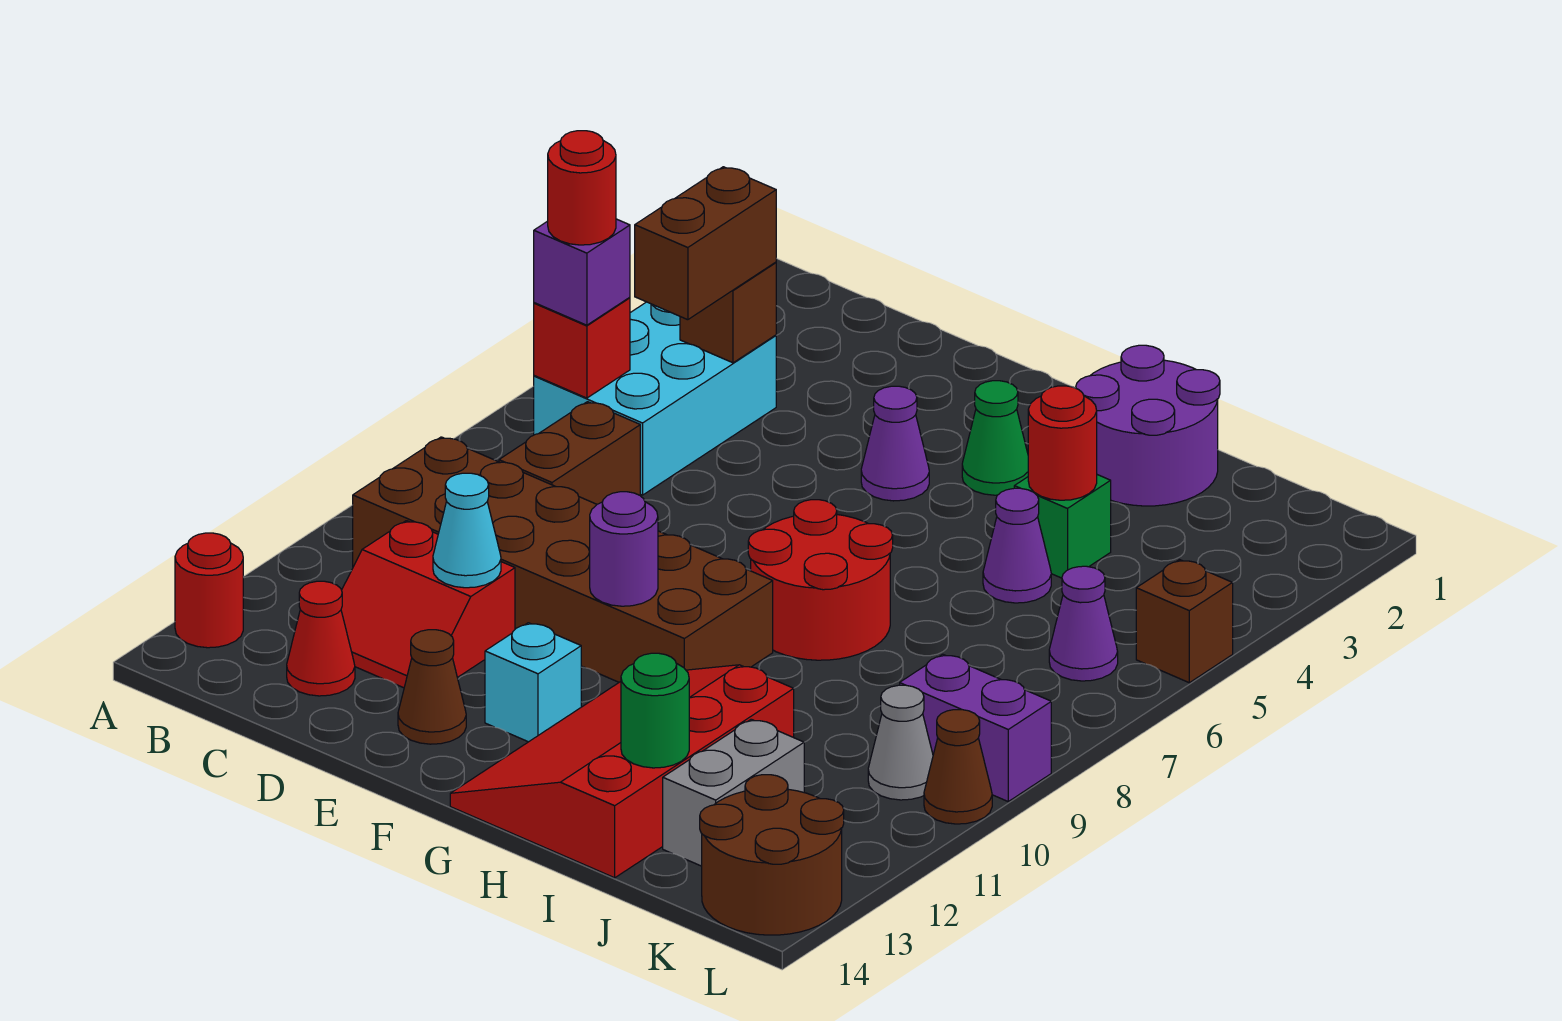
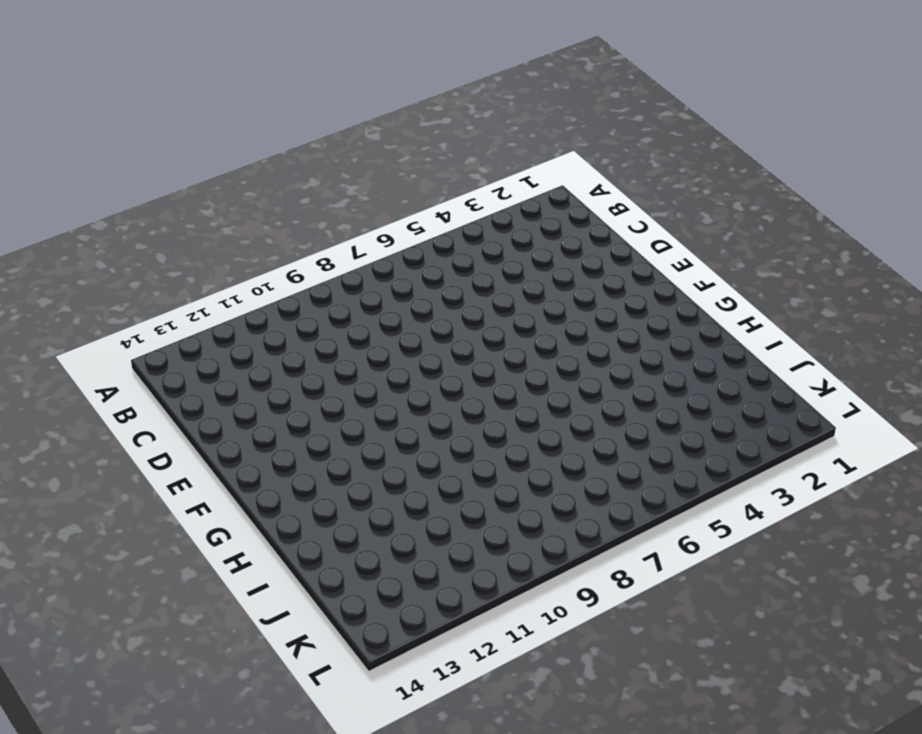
none -> red round brick A13 level 1
none -> cyan brick B4:C6 level 1
none -> brown brick B9:G10 level 1
none -> brown brick C7:C8 level 1

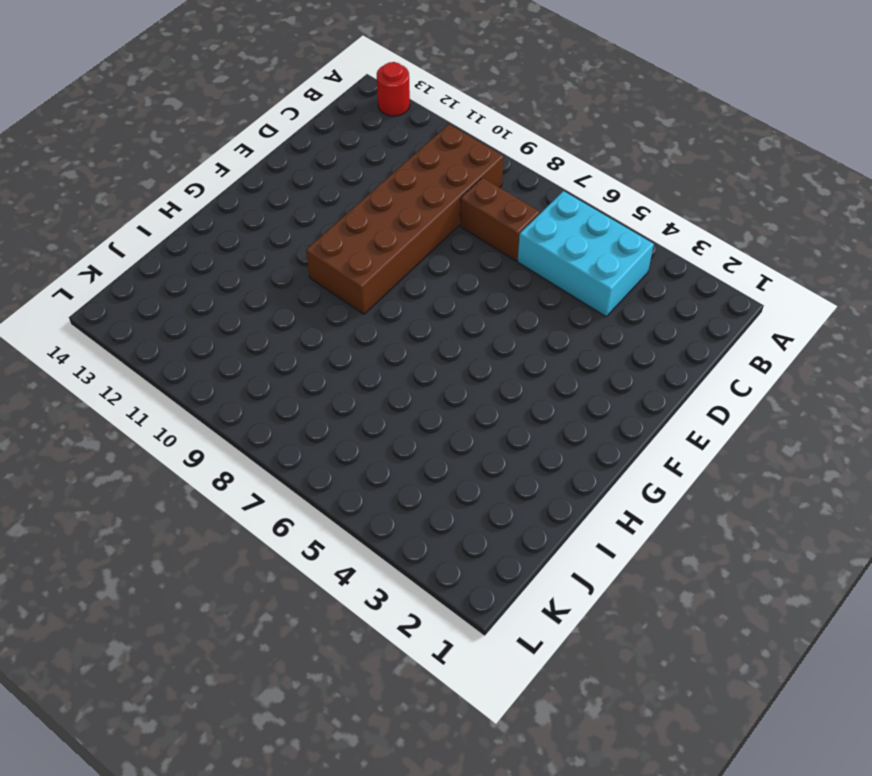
none -> red slope C11:D12 level 1 top 11
none -> red cone C13 level 1
none -> brown cone E13 level 1
none -> purple cone F4 level 1

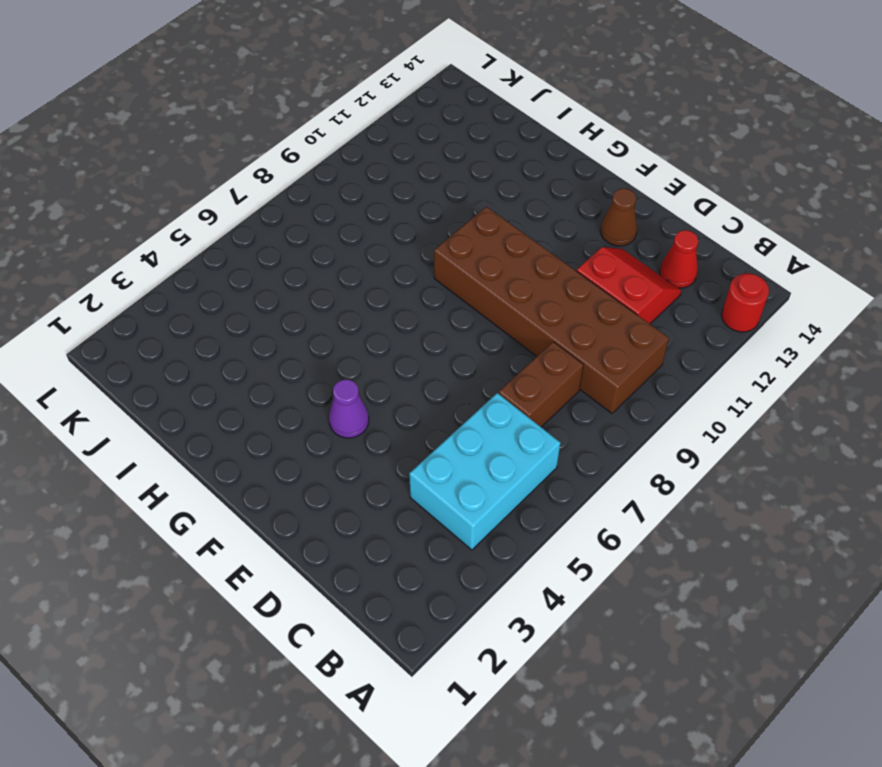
none -> cyan brick F12 level 1
none -> green cone G3 level 1
none -> red round brick G7:H8 level 1
none -> red slope G11:I14 level 1 top I

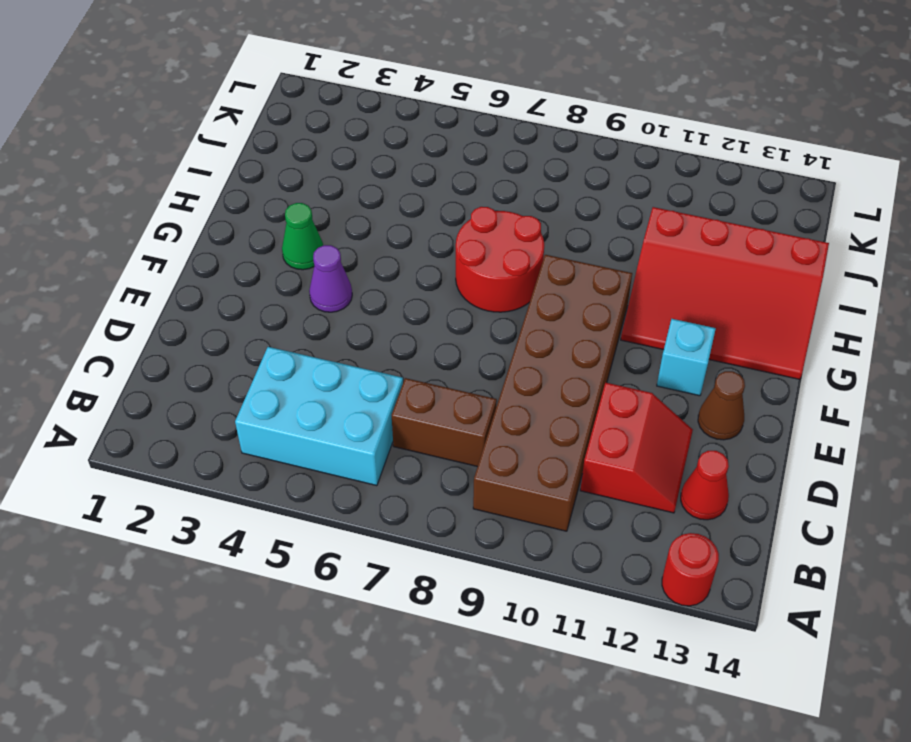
none -> purple round brick H1:I2 level 1
none -> green brick I4 level 1
none -> purple cone I5 level 1
none -> grey brick J12:J13 level 1

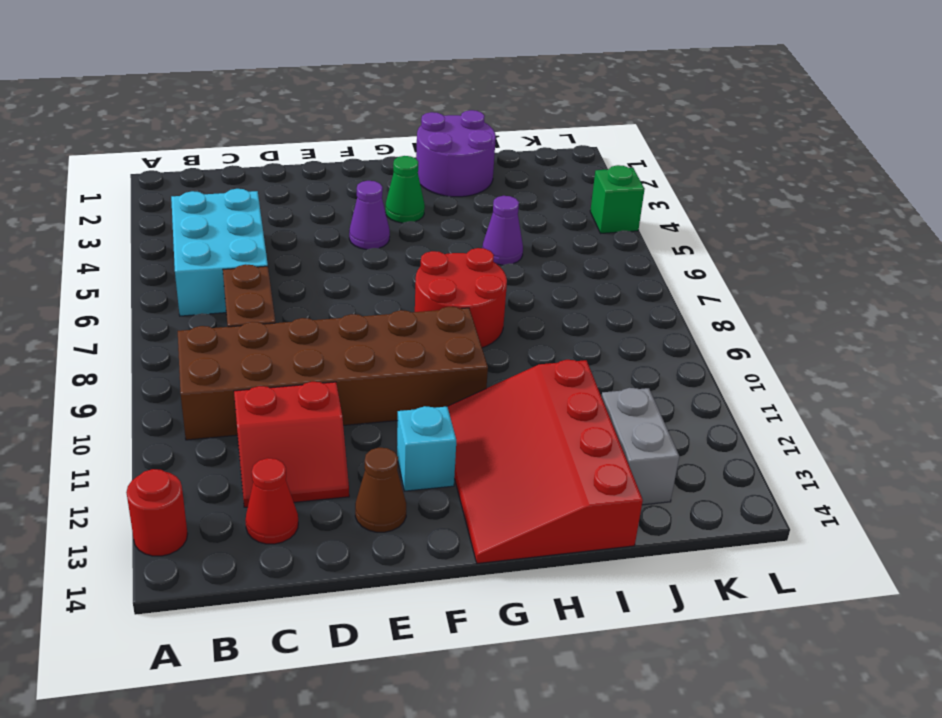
green brick L4 level 1 -> green brick I4 level 1
none -> purple cone K6 level 1
none -> purple brick K9:L9 level 1
none -> grey cone K10 level 1
none -> brown round brick K13:L14 level 1

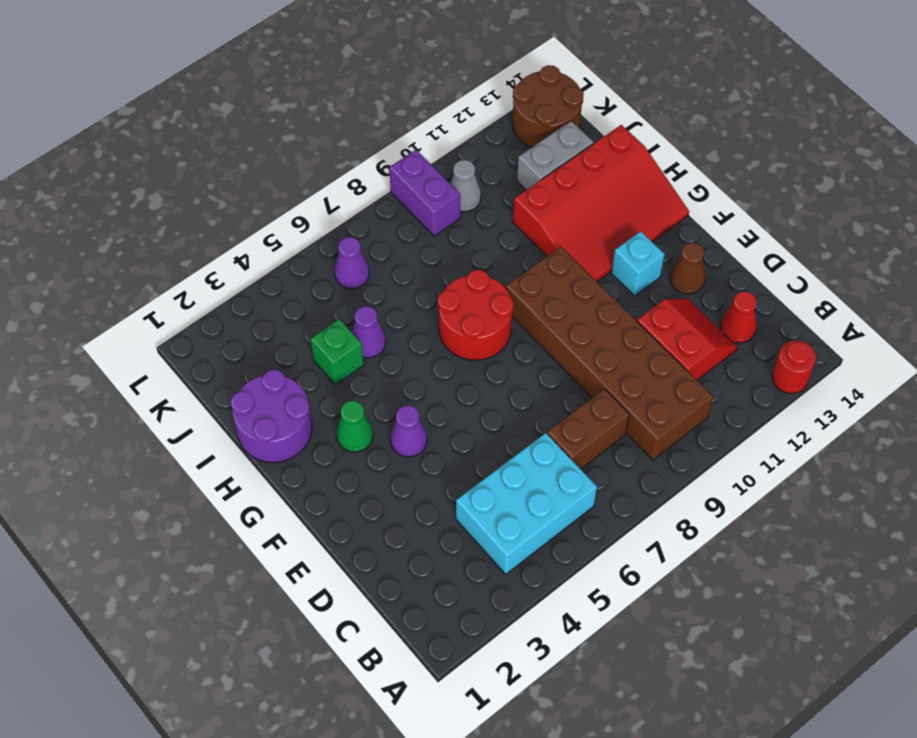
none -> brown brick L5 level 1
none -> brown cone L10 level 1
none -> red brick B6 level 2
none -> brown brick C4 level 2

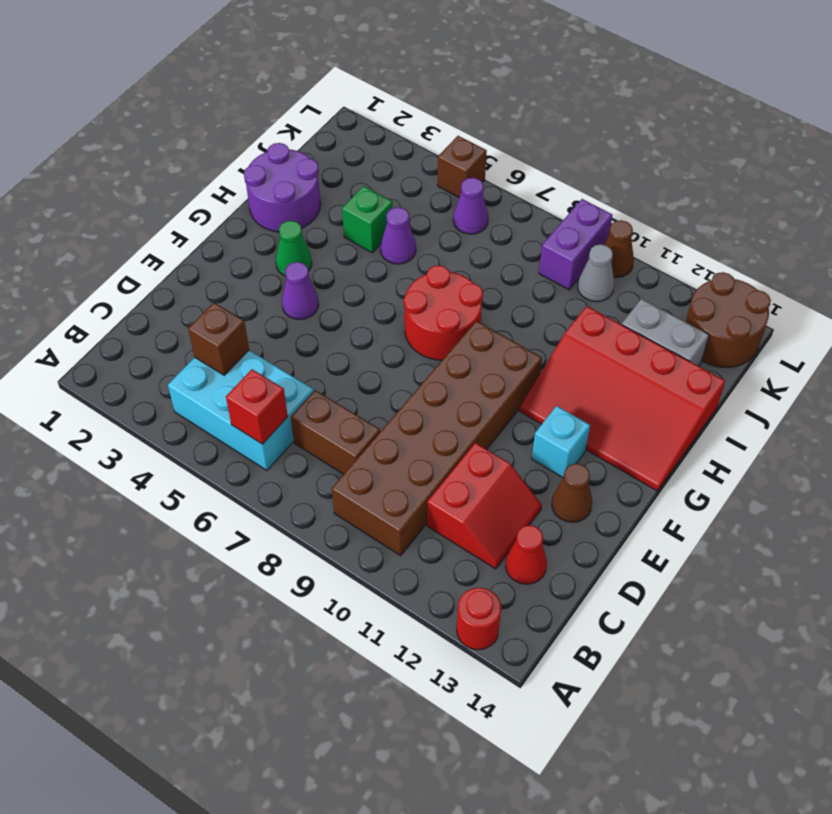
none -> cyan cone D11 level 2
none -> purple round brick F10 level 2
none -> red round brick I4 level 2
none -> green round brick I13 level 2

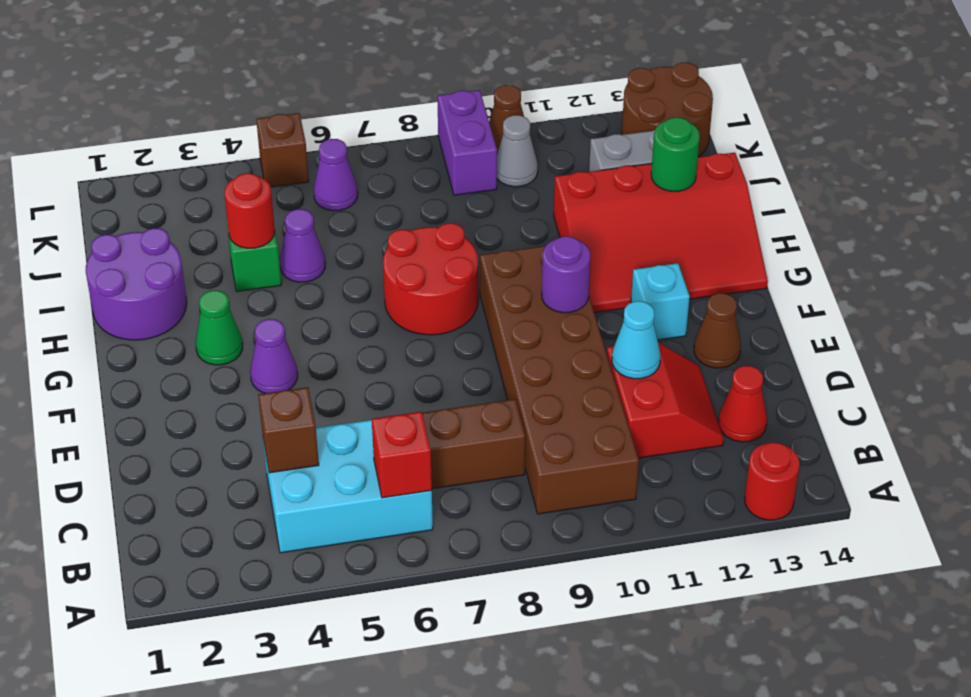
none -> purple brick B6 level 3
none -> brown brick C4:C5 level 3
none -> red round brick B6 level 4

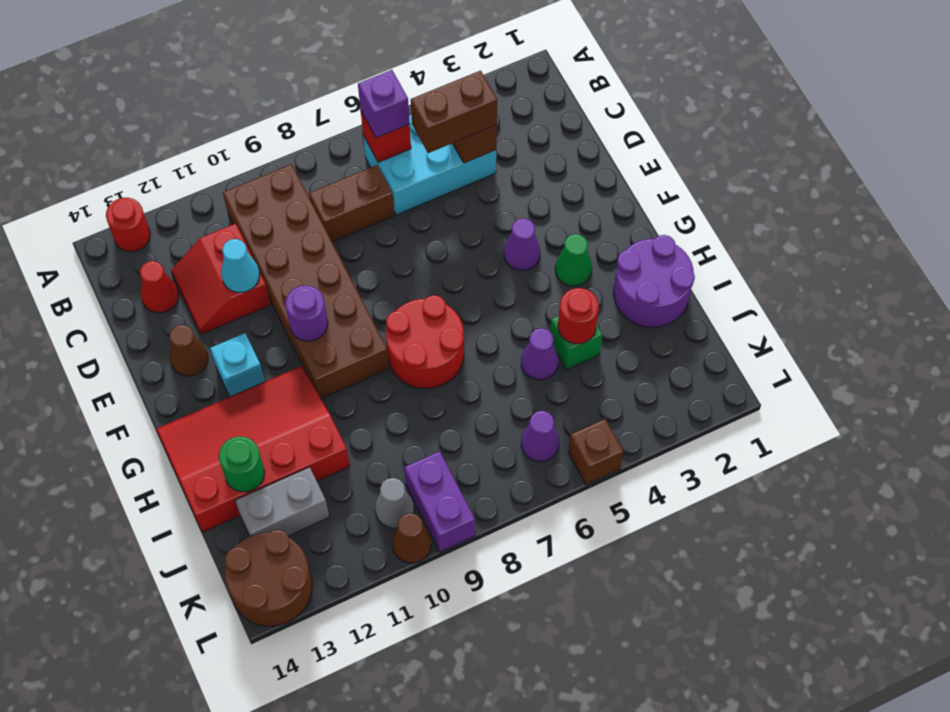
none -> red round brick B6 level 4

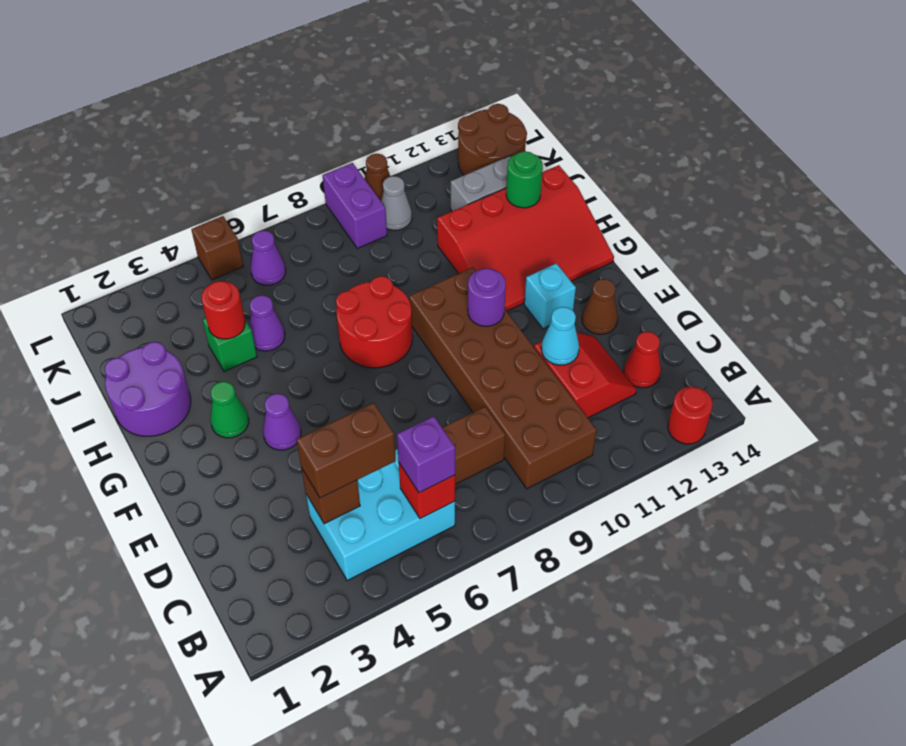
none -> red round brick B6 level 4

